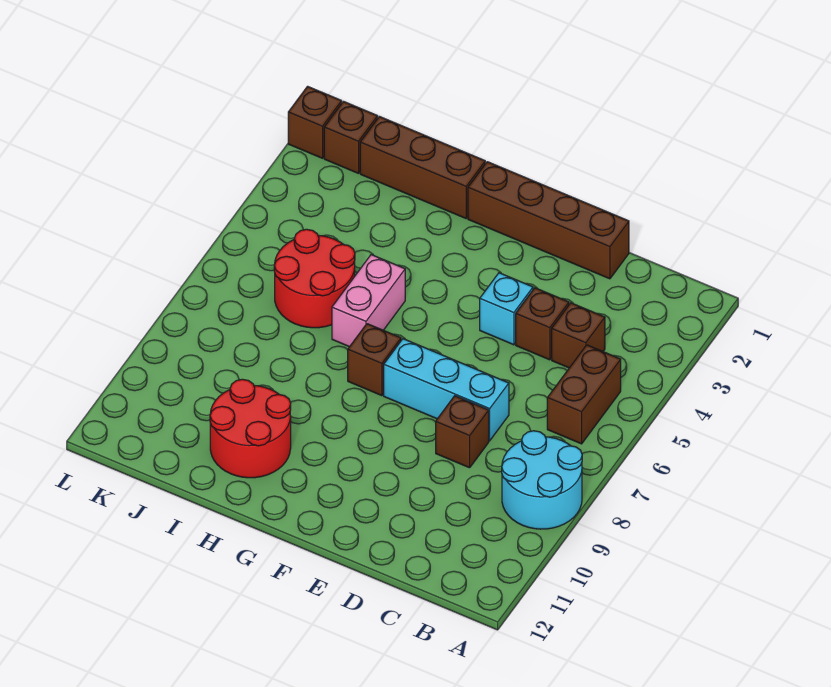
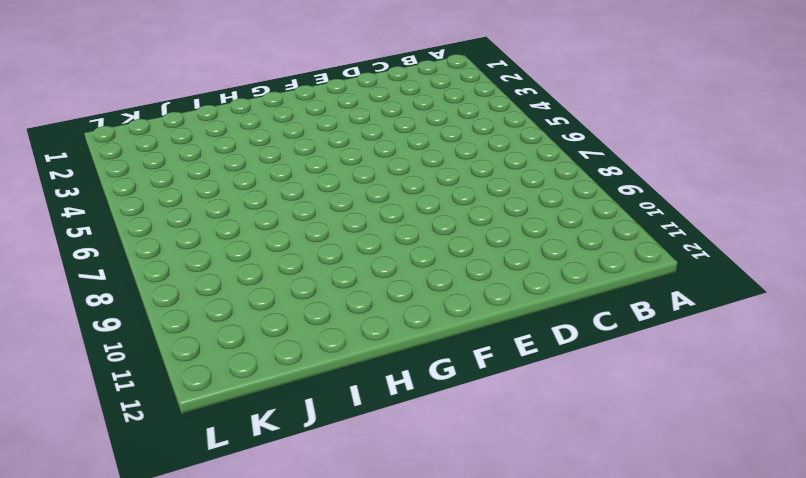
none -> cyan round brick A8:B9 level 1
none -> brown brick B5:B6 level 1
none -> brown brick C4 level 1

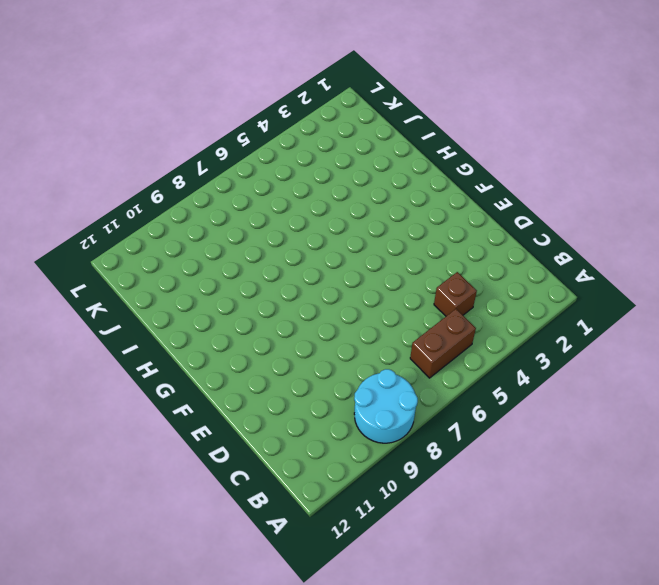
none -> brown brick D1:G1 level 1
none -> brown brick D4 level 1
none -> cyan brick D7:F7 level 1

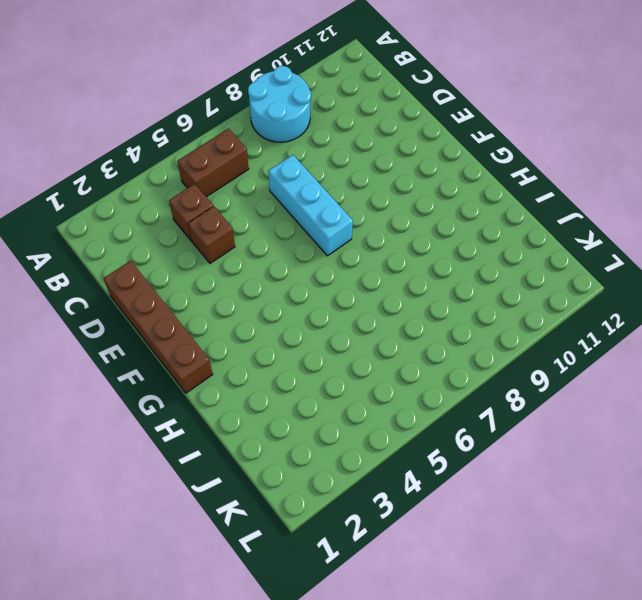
none -> brown brick D8 level 1
none -> cyan brick E4 level 1
none -> brown brick G7 level 1

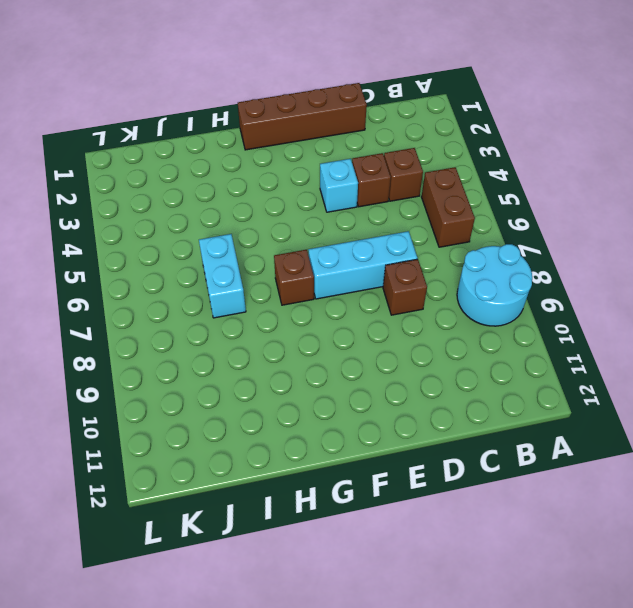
cyan brick I6:I7 level 1 -> red round brick I5:J6 level 1
none -> brown brick H1:J1 level 1
none -> pink brick H5:H6 level 1
none -> red round brick H10:I11 level 1

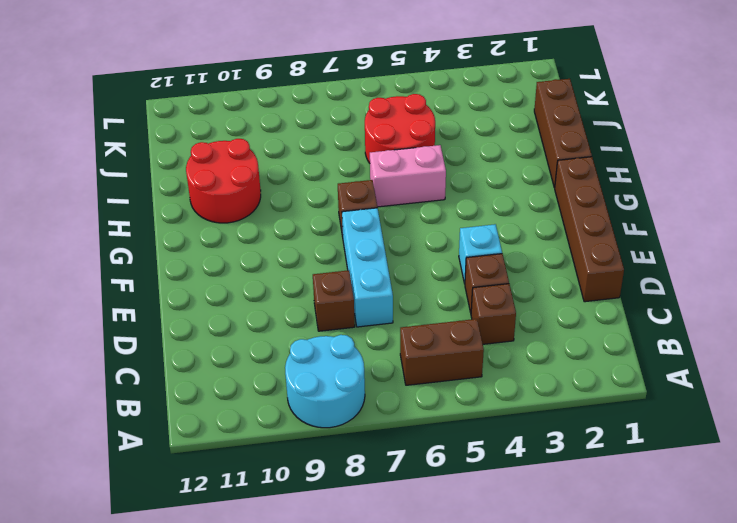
none -> brown brick K1 level 1
none -> brown brick L1 level 1

